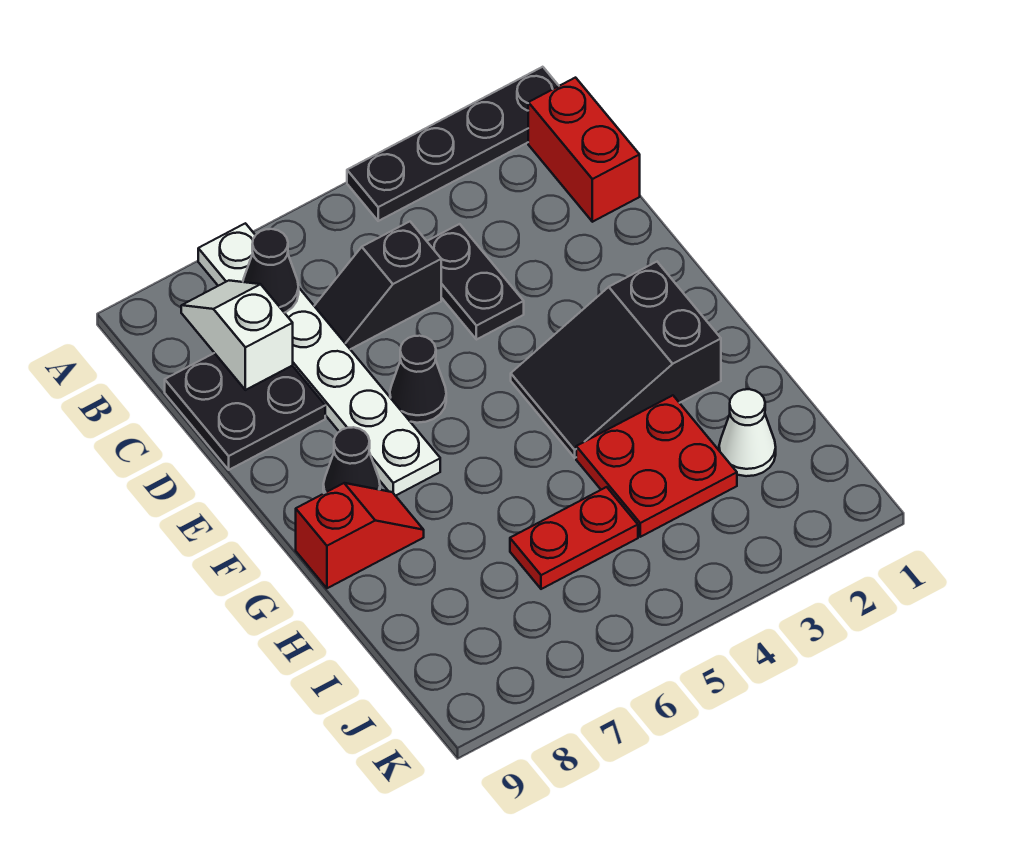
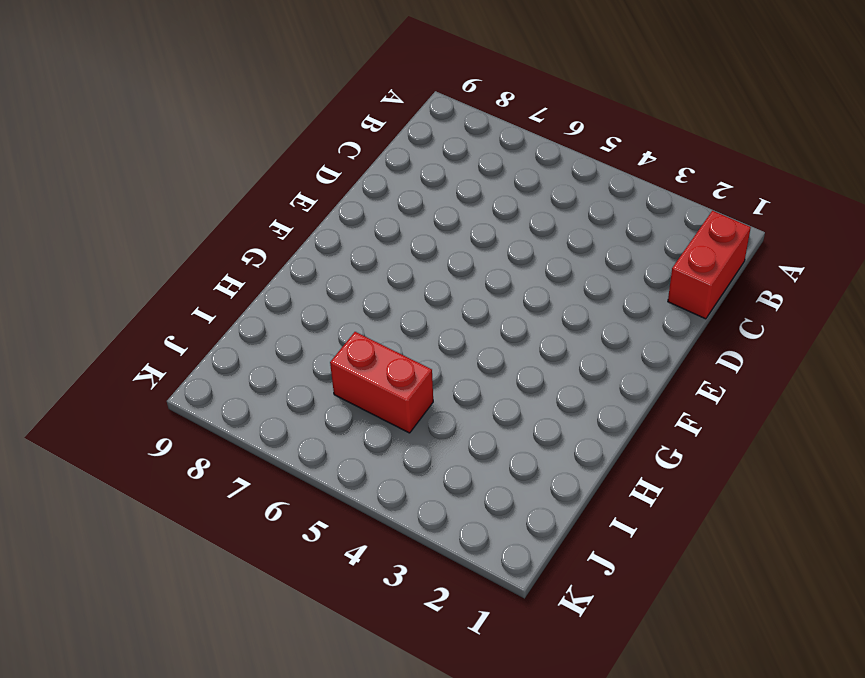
red brick I5:I6 level 1 -> red plate I5:I6 level 1
none -> black plate A1:A4 level 1
none -> white plate A7:F7 level 1
none -> black plate C4:D4 level 1

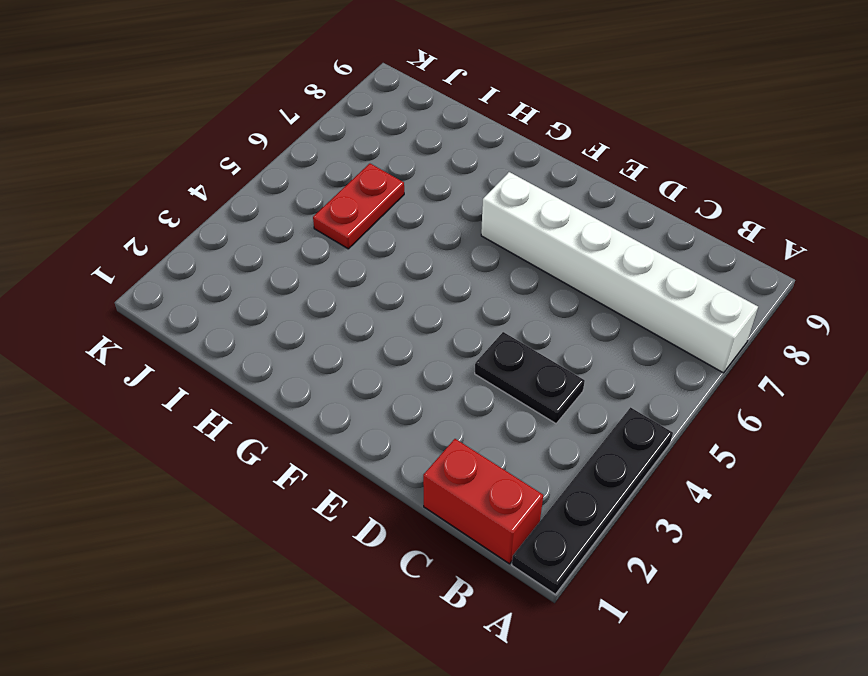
white brick A7:F7 level 1 -> white plate A7:F7 level 1
none -> black slope C5:C6 level 1 top 5
none -> black plate C8:D9 level 1
none -> black cone E6 level 1

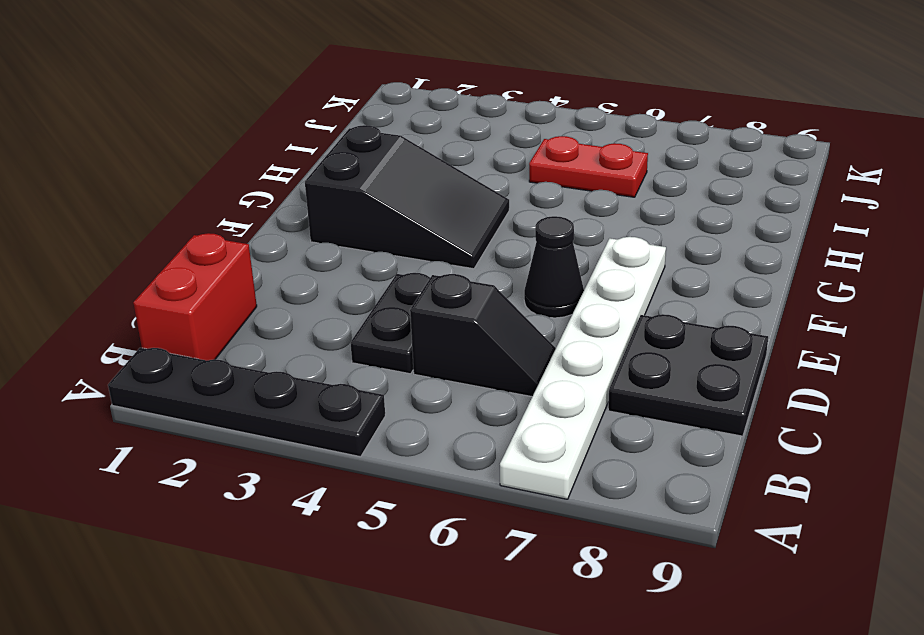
none -> black cone F8 level 1
none -> red slope G8:G9 level 1 top 9
none -> red plate H3:I4 level 1

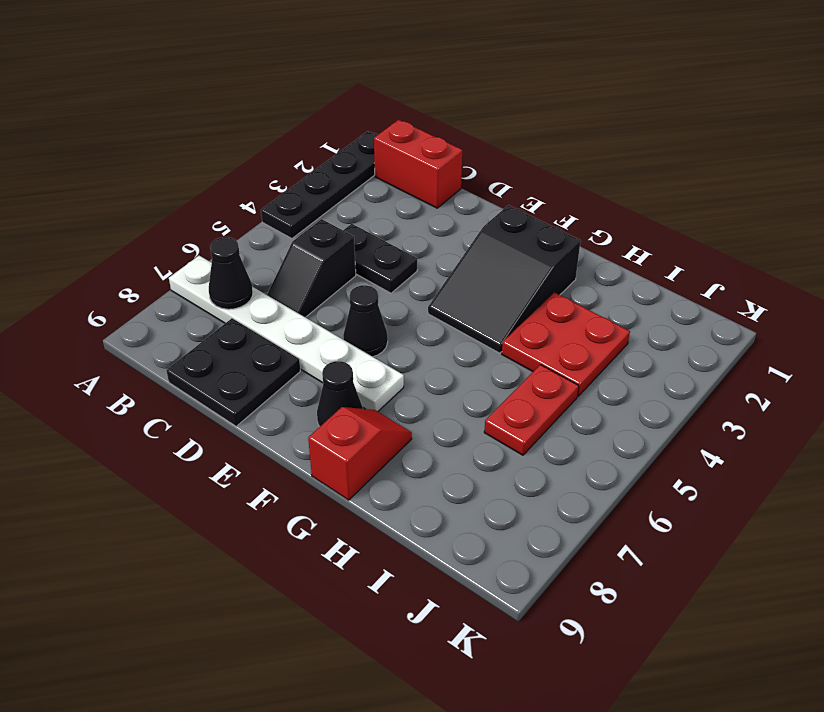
none -> white cone I2 level 1
none -> white slope B8:C8 level 2 top C

